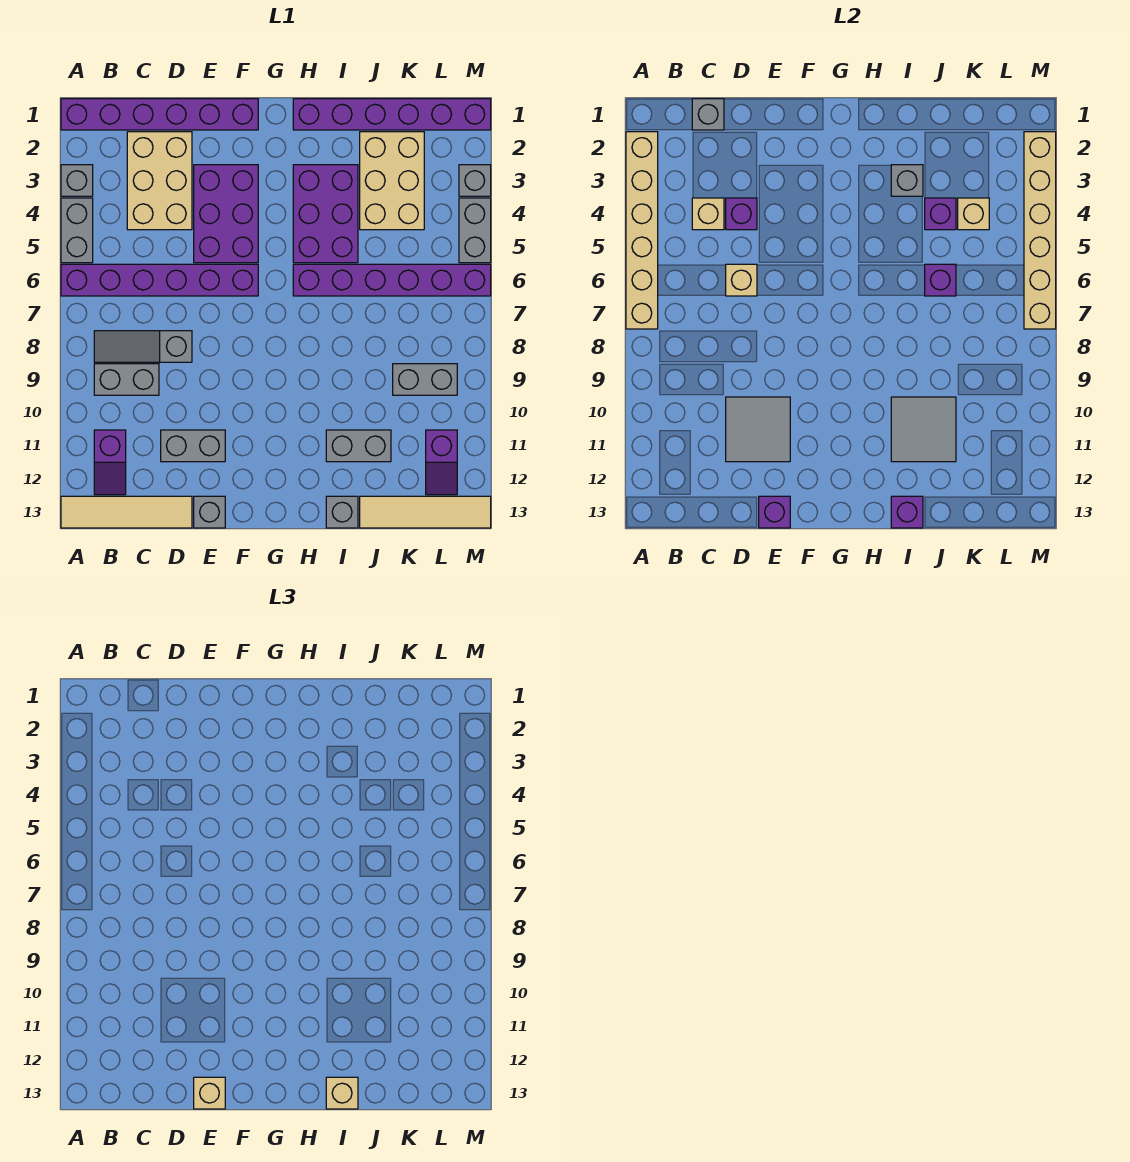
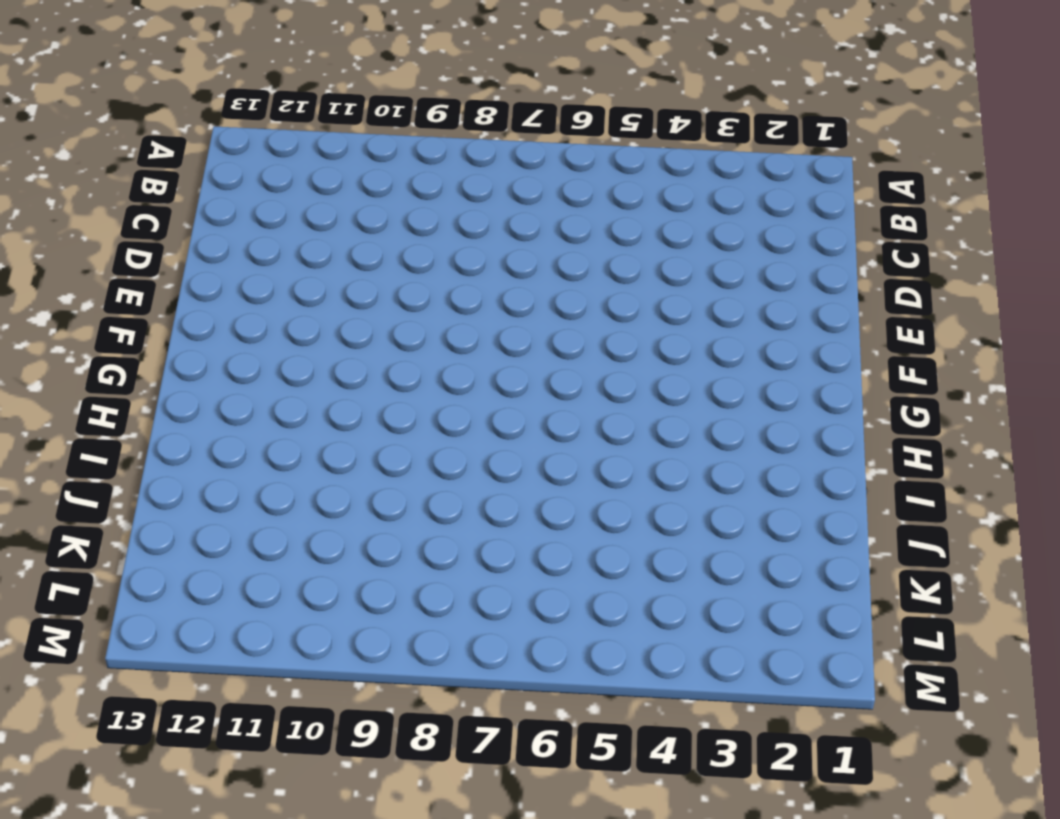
none -> purple brick A1:F1 level 1
none -> grey brick A3 level 1
none -> grey brick A4:A5 level 1
none -> purple brick A6:F6 level 1

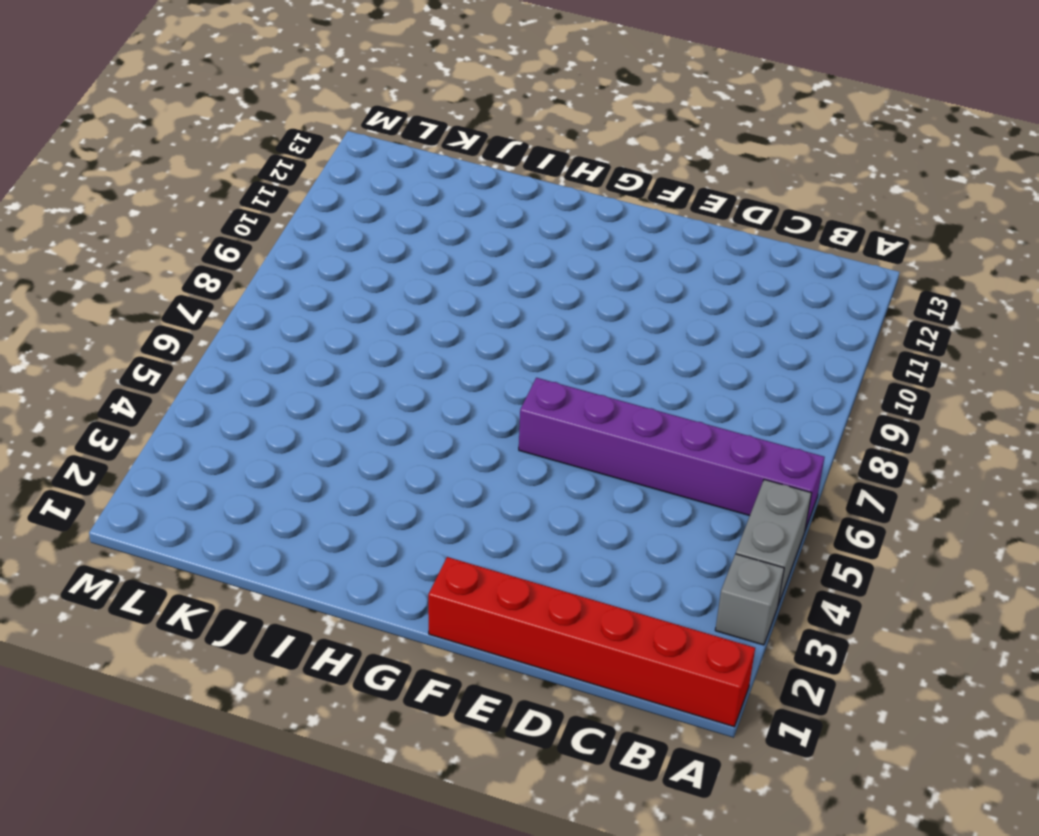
red brick A1:F1 level 1 -> purple brick A1:F1 level 1
none -> tan tile A13:D13 level 1
none -> grey slope B8:D8 level 1 top D
none -> grey brick B9:C9 level 1
none -> purple slope B11:B12 level 1 top 11

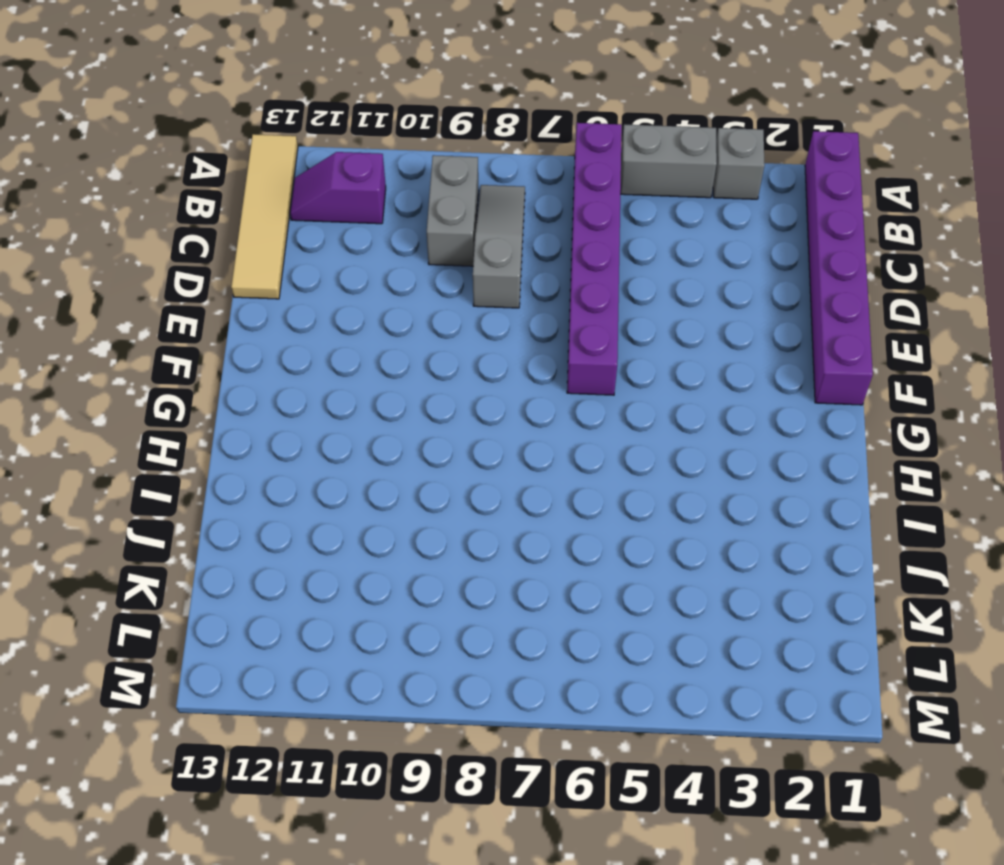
none -> tan brick C2:D4 level 1
none -> grey brick D11:E11 level 1
none -> purple brick E3:F5 level 1
none -> grey brick E13 level 1

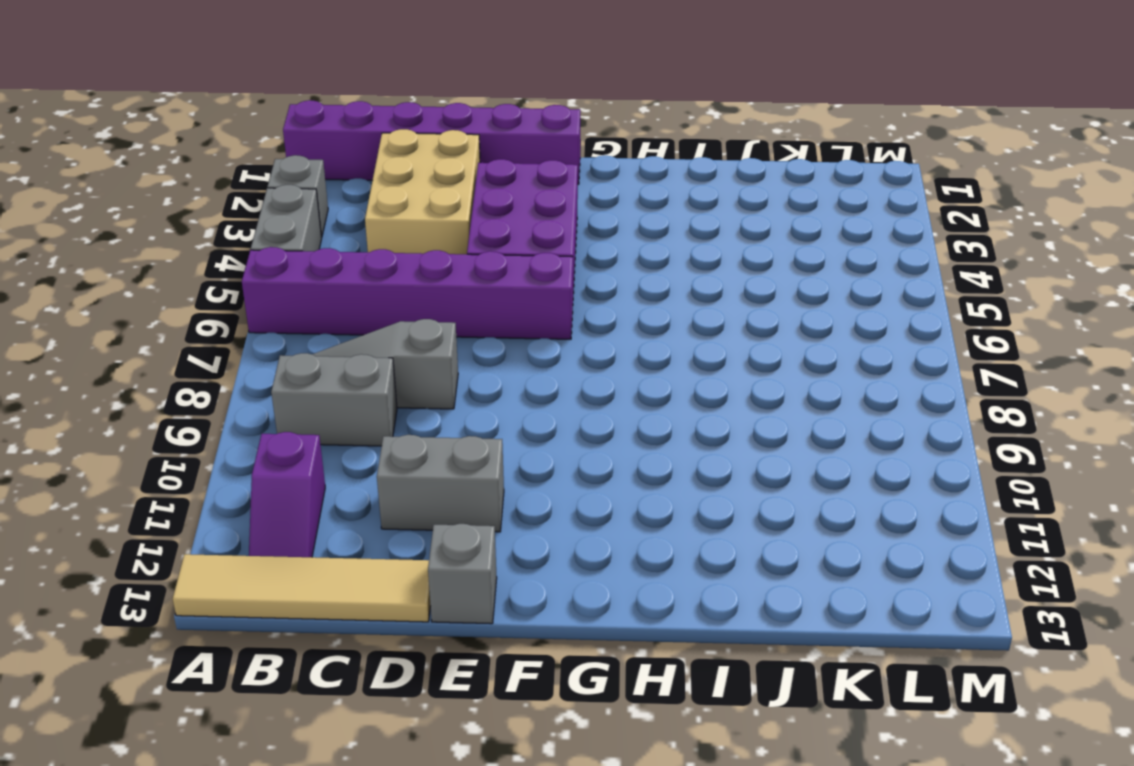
none -> purple brick H1:M1 level 1
none -> purple brick H3:I5 level 1
none -> purple brick H6:M6 level 1
none -> grey brick I11:J11 level 1

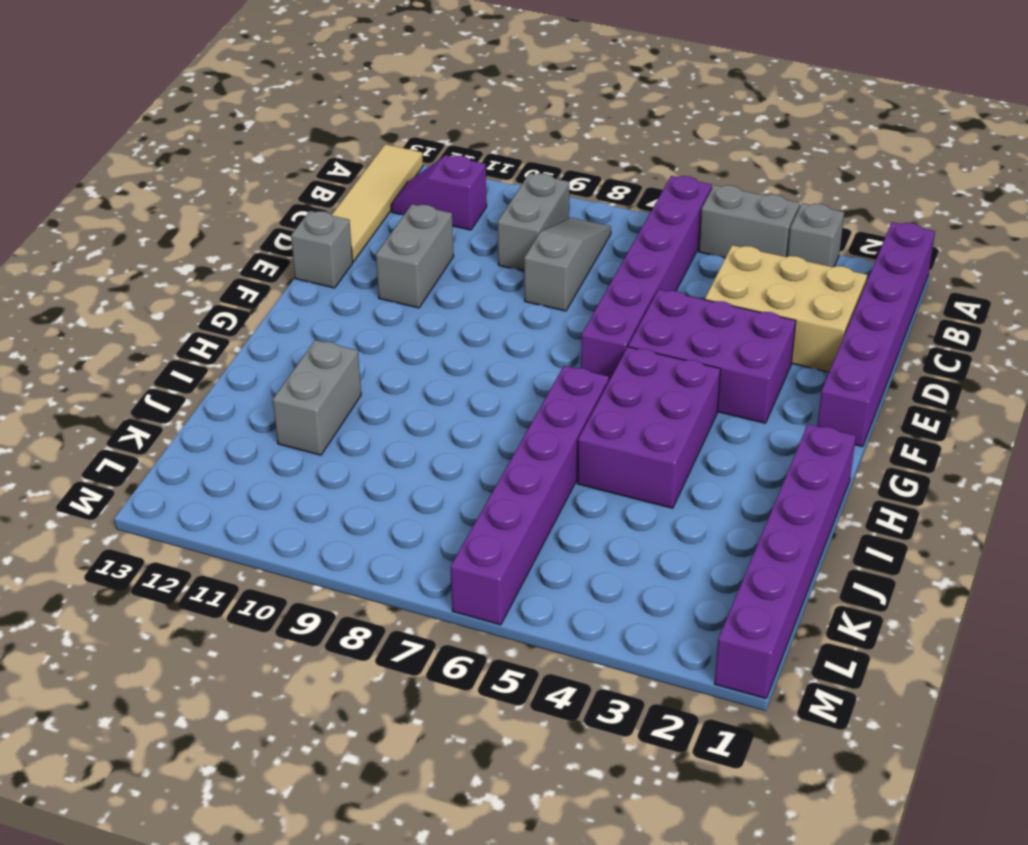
purple brick G4:I5 level 1 -> purple brick H3:I5 level 1
none -> grey brick I13 level 1
none -> tan brick J2:K4 level 1
none -> tan tile J13:M13 level 1
none -> grey brick K9:L9 level 1

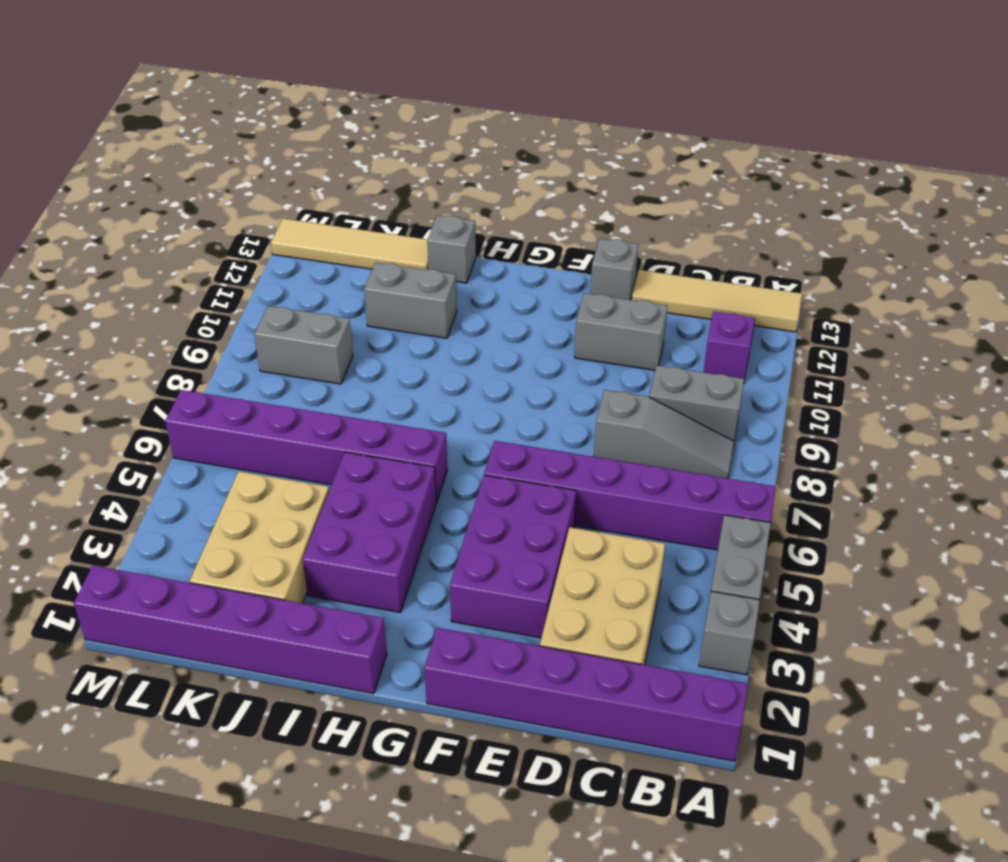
none -> purple slope L11:L12 level 1 top 11
none -> grey brick M3 level 1
none -> grey brick M4:M5 level 1
none -> tan brick A2:A7 level 2

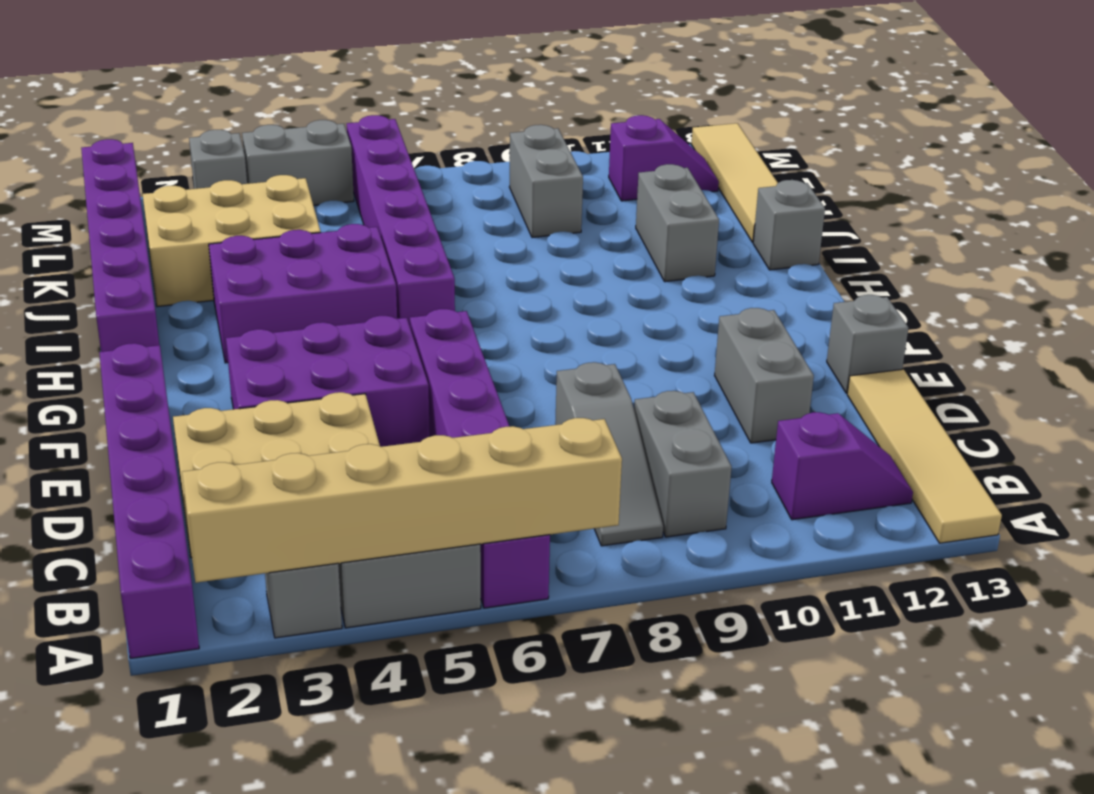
none -> grey brick C1 level 2
none -> tan brick C4 level 2
none -> purple brick D4 level 2
none -> tan brick D6 level 2

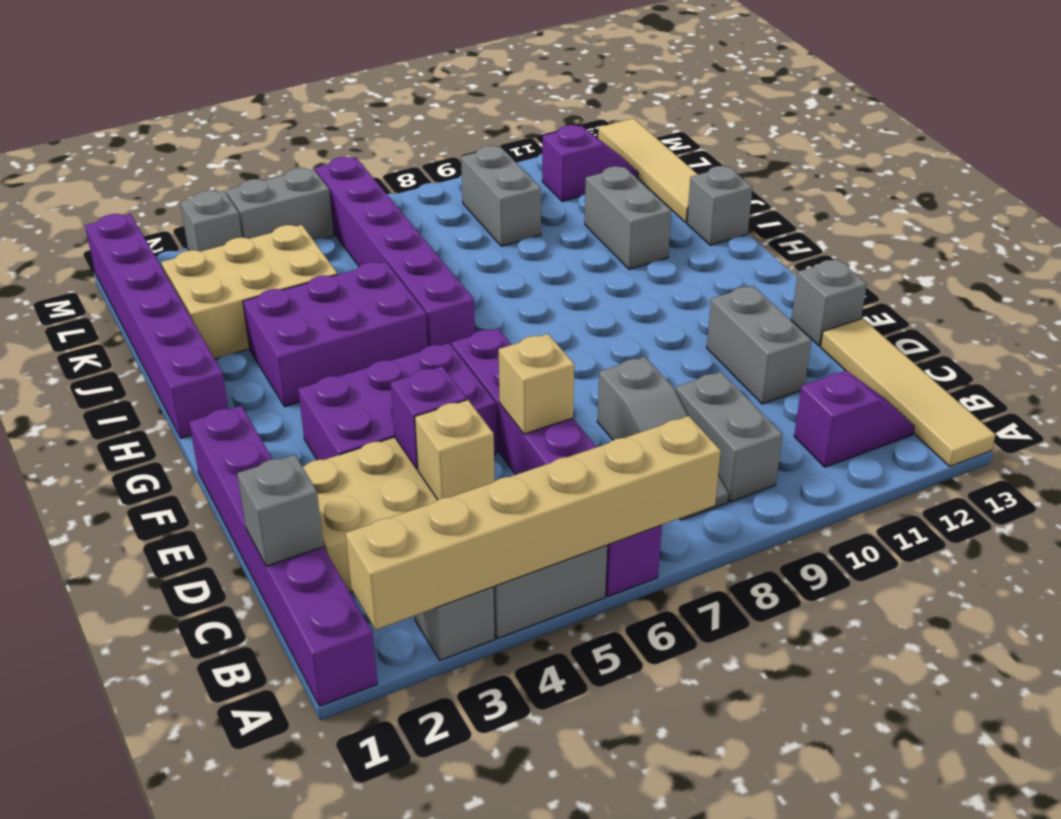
none -> grey tile D10:E11 level 2
none -> purple brick E13 level 2
none -> grey brick I3 level 2
none -> grey tile I10:J11 level 2

